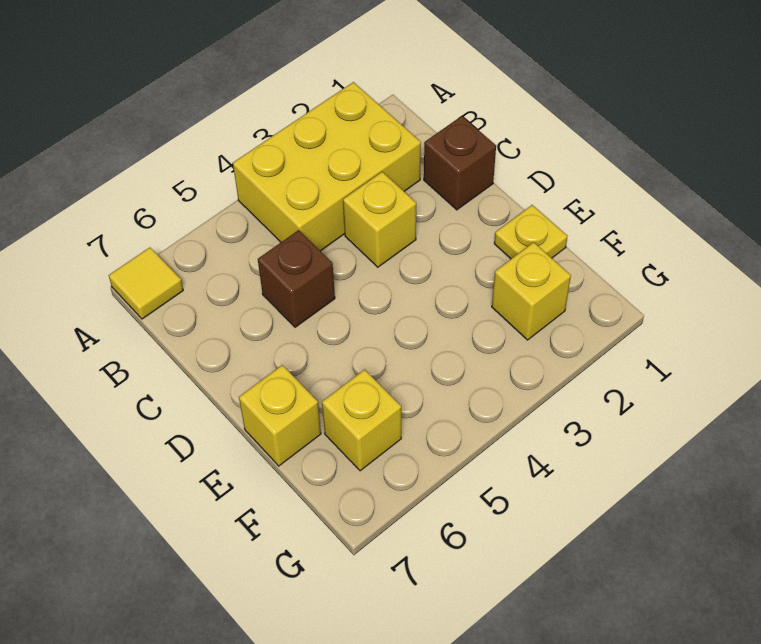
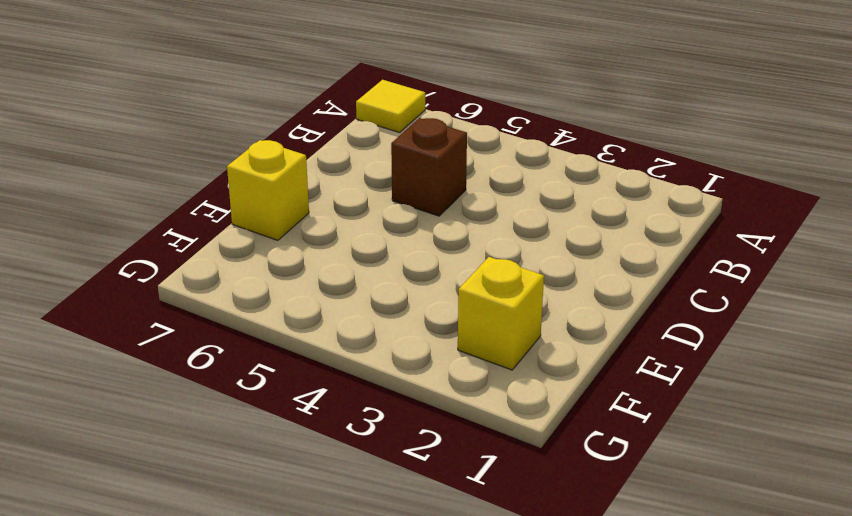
none -> yellow brick A2:B4 level 1
none -> brown brick C1 level 1

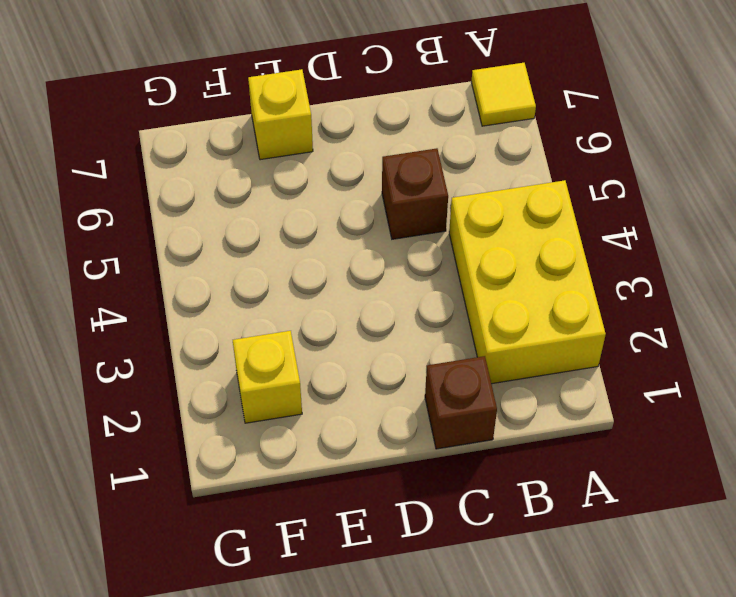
none -> yellow brick C3 level 1
none -> yellow plate E1 level 1

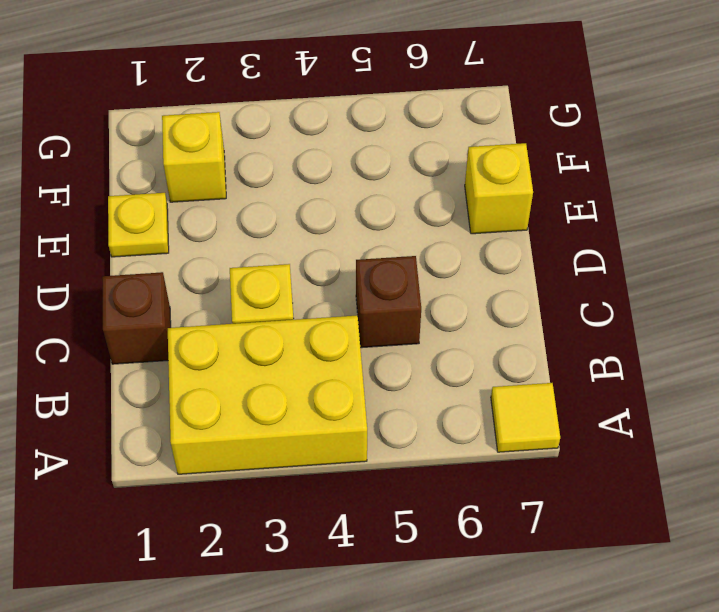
none -> yellow brick F6 level 1

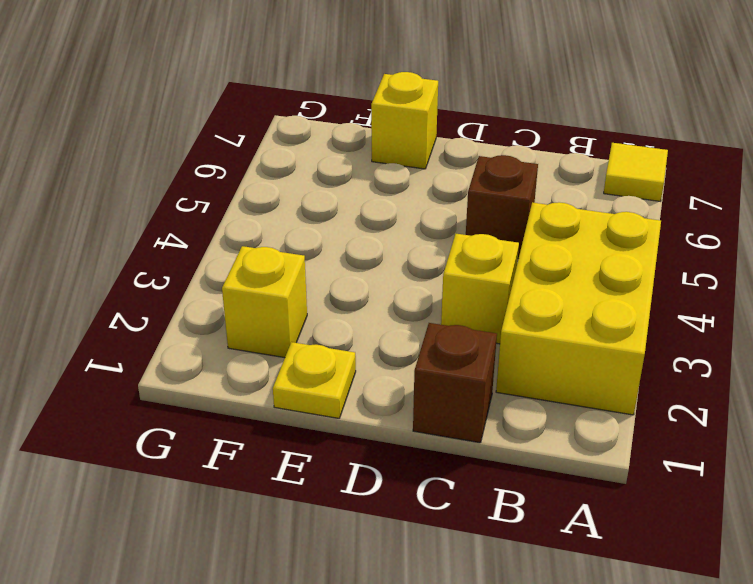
none -> yellow brick F6 level 1

